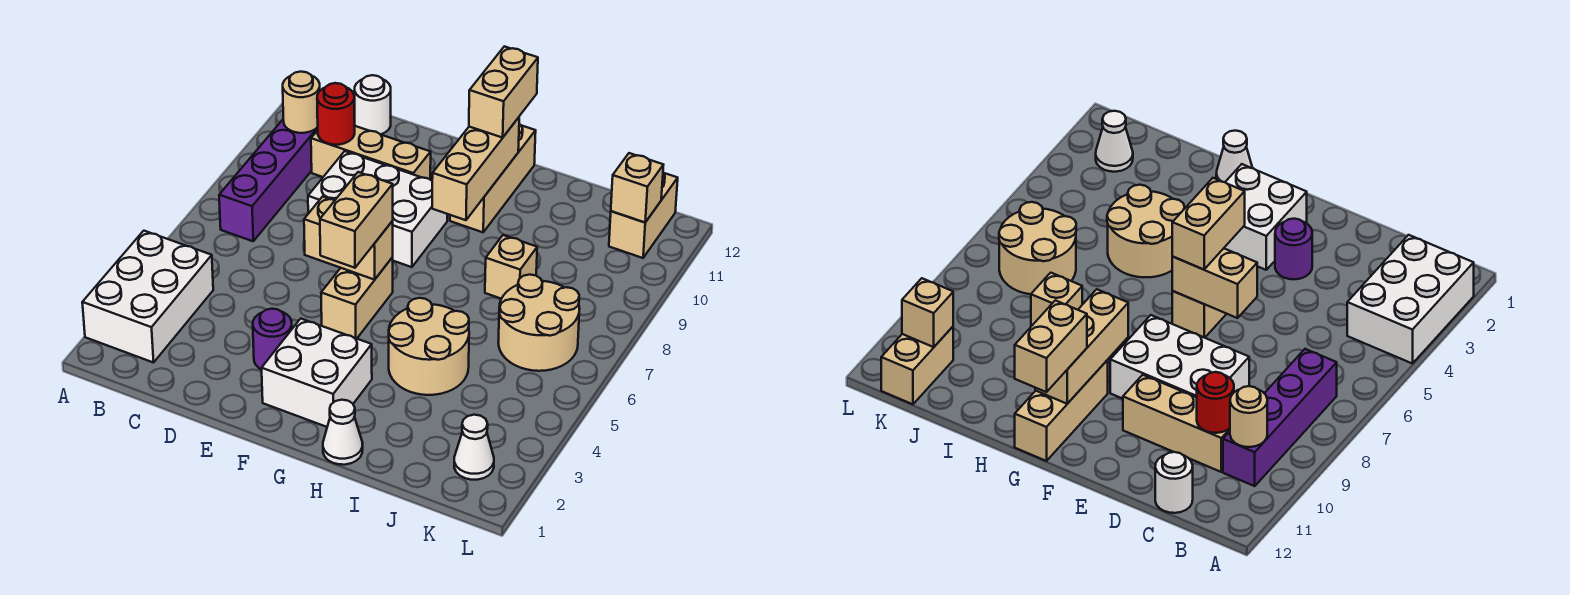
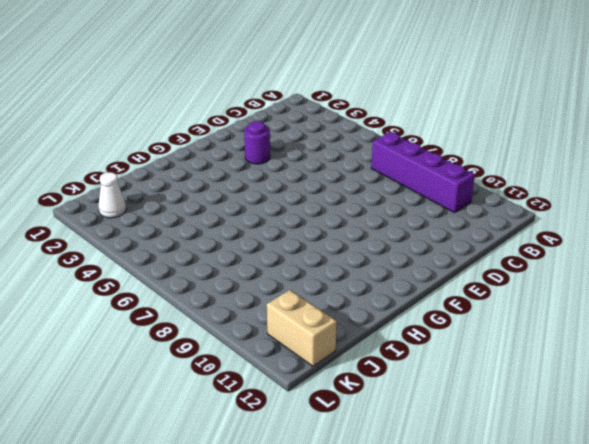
none -> white brick A2:B4 level 1
none -> tan brick C10:E10 level 1
none -> white round brick C12 level 1

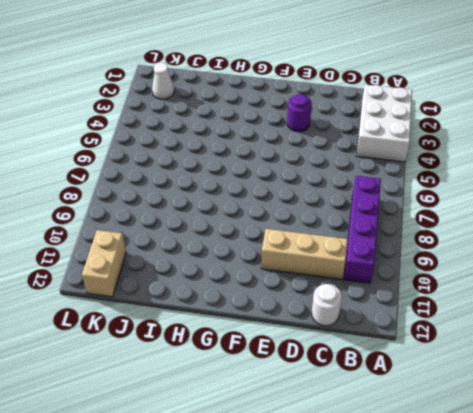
none -> white brick D8:F9 level 1
none -> white brick F2:G3 level 1
none -> tan brick F5:F6 level 1

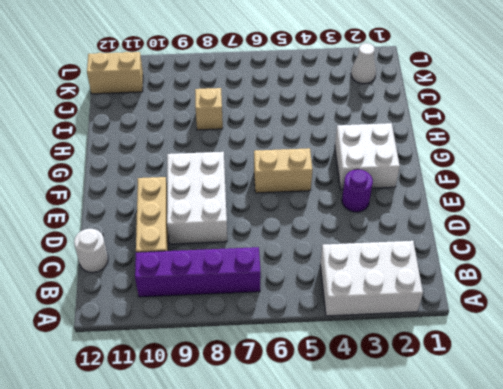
none -> tan brick G10:G12 level 1
none -> white cone H1 level 1
none -> tan round brick H4:I5 level 1

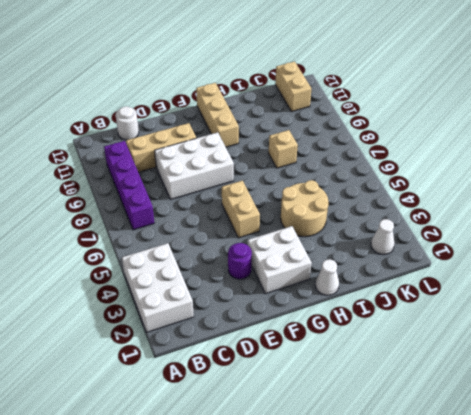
none -> tan round brick J6:K7 level 1
none -> tan round brick B10 level 2
none -> red round brick C10 level 2

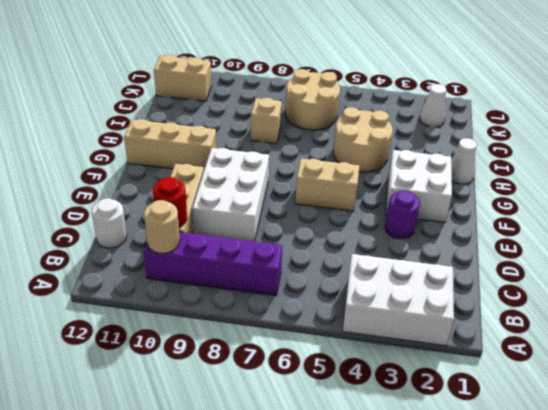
none -> tan brick E6:F6 level 2
none -> tan brick G9:G11 level 2
none -> tan brick K11 level 2

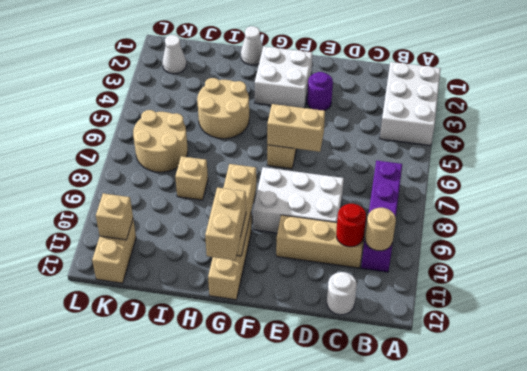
none -> tan brick F5:F6 level 3

